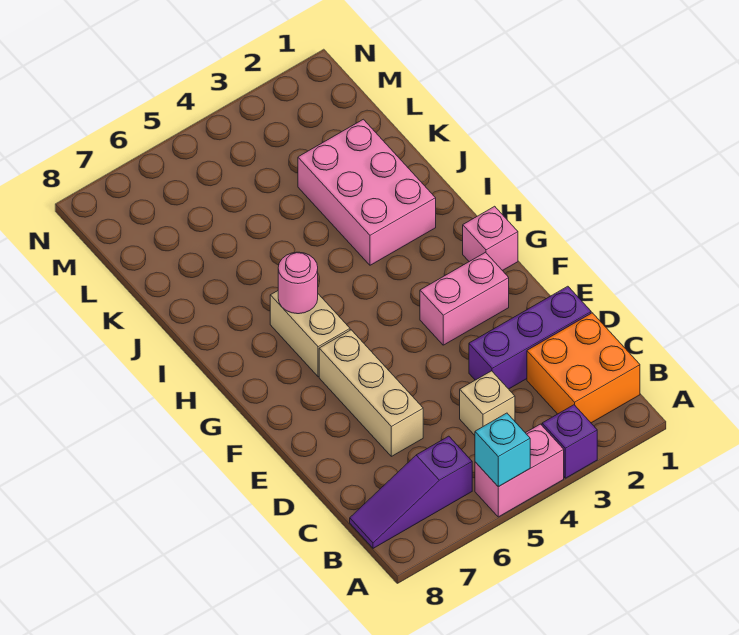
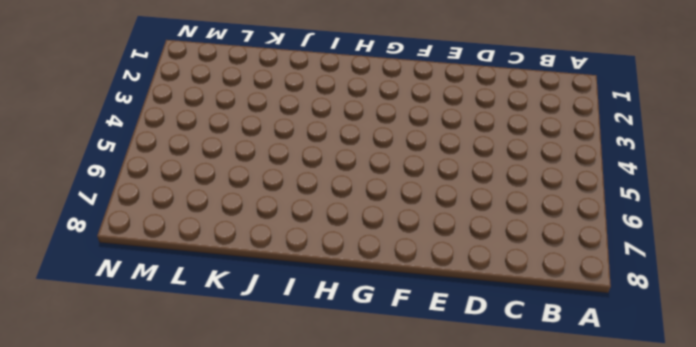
none -> purple brick A3 level 1
none -> pink brick A4:A5 level 1
none -> orange brick B1:C2 level 1

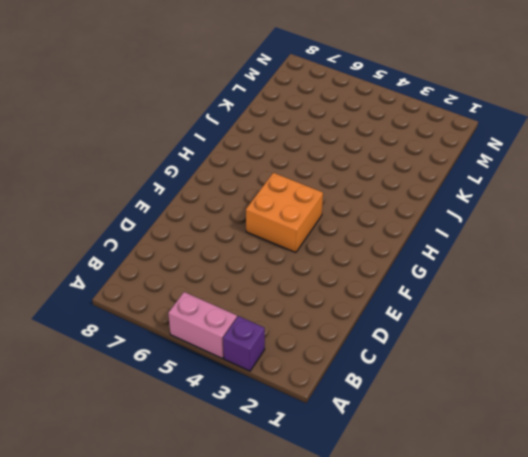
orange brick F4:G5 level 1 -> orange brick B1:C2 level 1
none -> purple slope B6:B8 level 1 top 6
none -> tan brick C4 level 1
none -> purple brick D1:D3 level 1

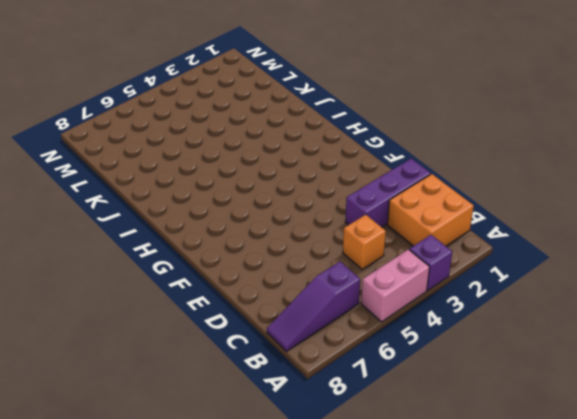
orange brick C4 level 1 -> tan brick C4 level 1
none -> tan brick D6:F6 level 1
none -> pink brick F2:F3 level 1
none -> pink brick G1 level 1

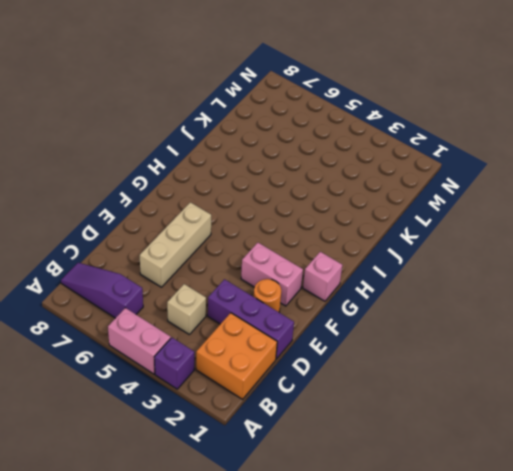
orange round brick E2 level 1 -> none
none -> tan brick G6:H6 level 1
none -> pink brick I2:K3 level 1
none -> cyan brick A5 level 2

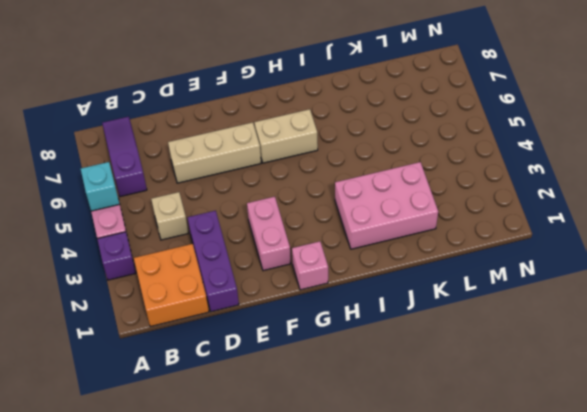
none -> pink round brick H6 level 2

